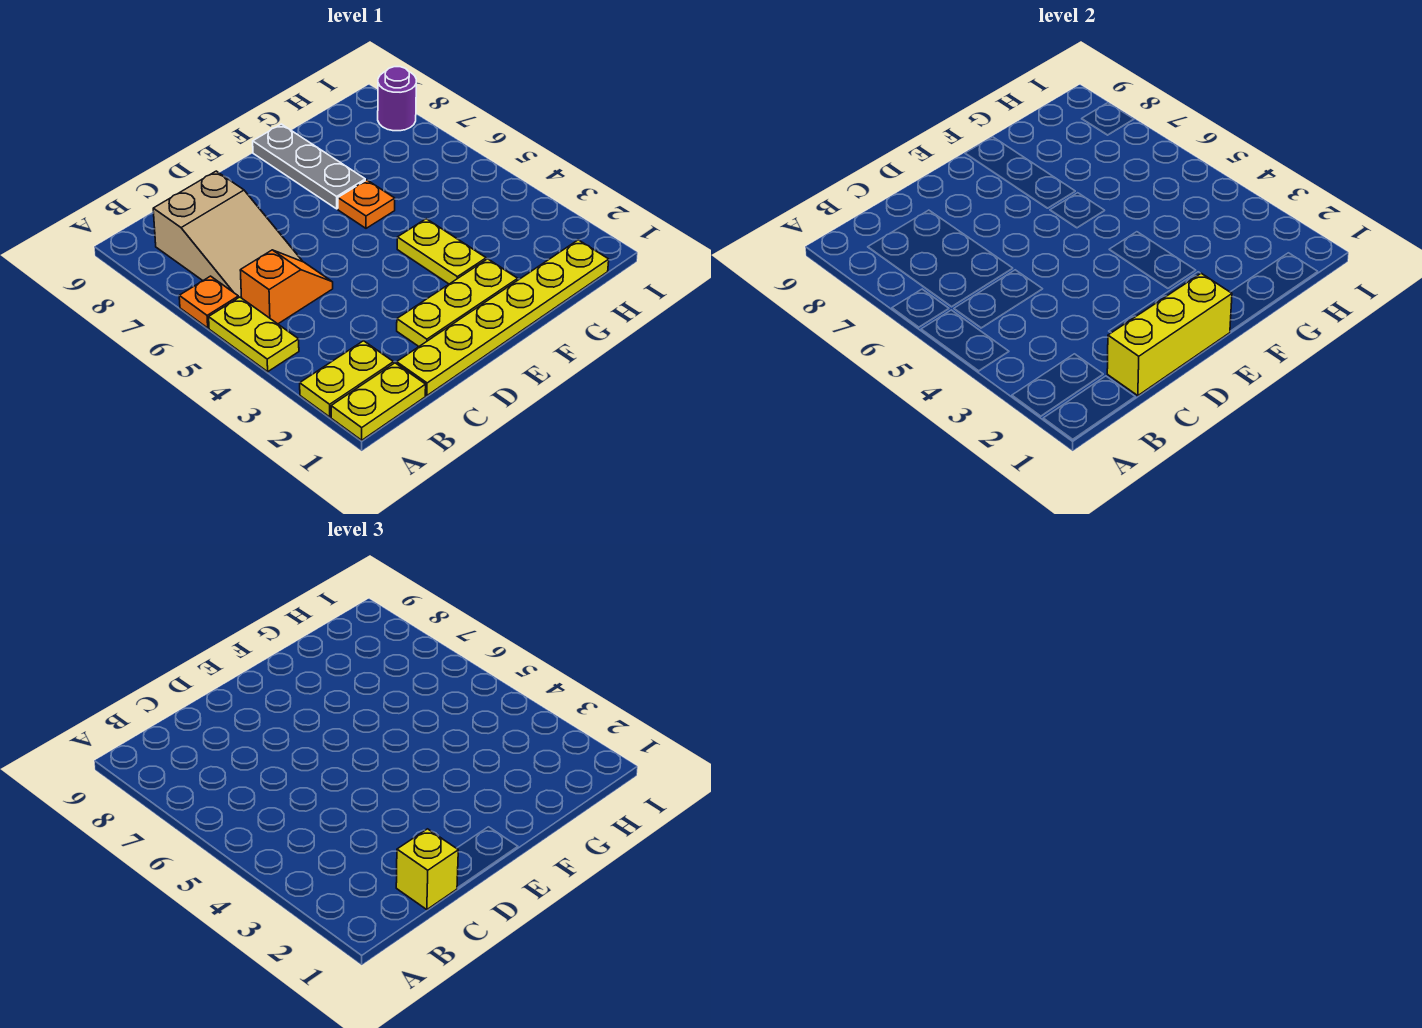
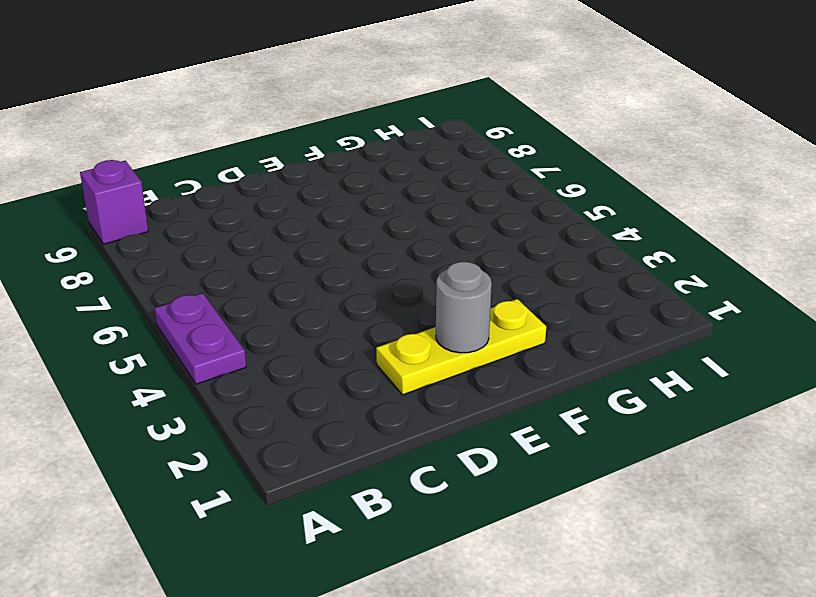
purple plate A4:A5 level 1 -> yellow plate A4:A5 level 1
purple brick A9 level 1 -> none
grey round brick E2 level 2 -> none
none -> yellow plate A1:B1 level 1
none -> yellow plate A2:B2 level 1
none -> orange plate A6 level 1

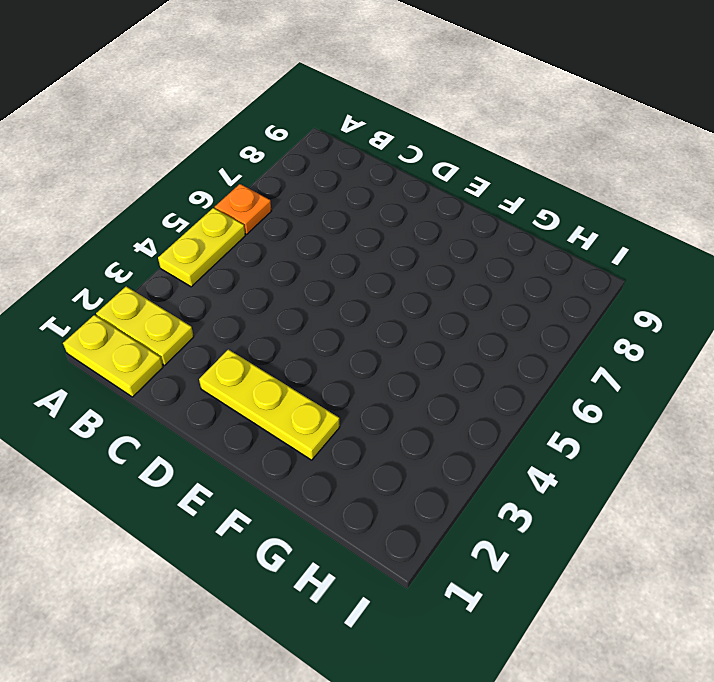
none -> orange slope B5:C5 level 1 top B
none -> tan slope B6:C8 level 1 top 8
none -> yellow plate C1:H1 level 1

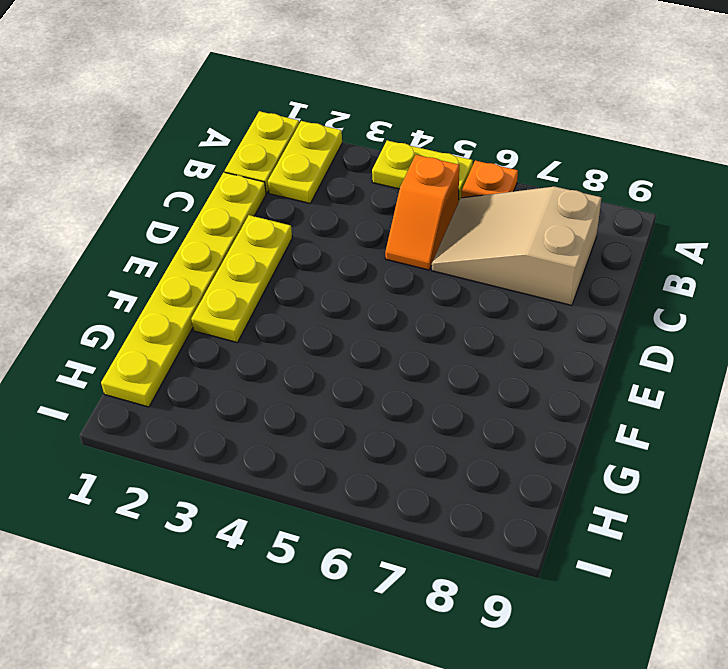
none -> yellow plate F3:F4 level 1
none -> orange plate F6 level 1
none -> grey plate F7:F9 level 1

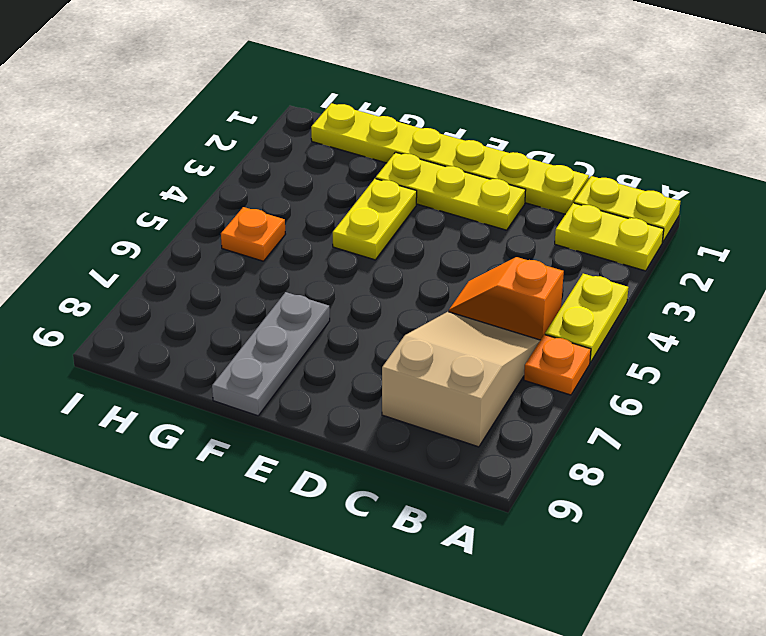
orange plate H5 level 1 -> orange plate F6 level 1
none -> purple round brick I8 level 1
none -> yellow brick C1:E1 level 2
none -> yellow brick C1 level 3

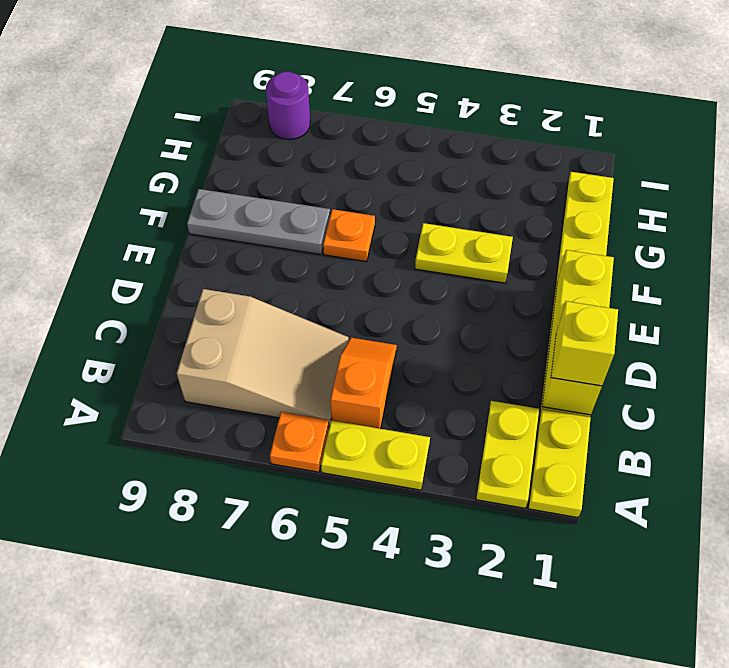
none -> yellow plate D2:F2 level 1

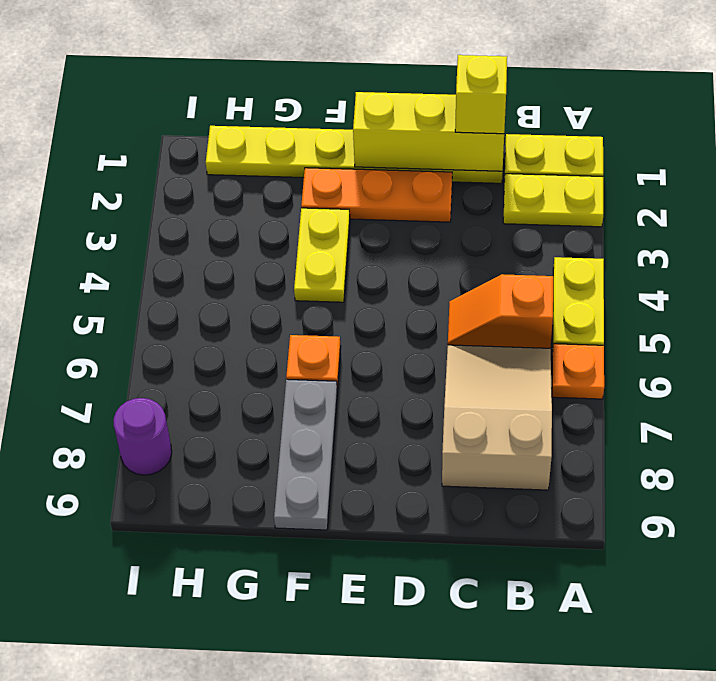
orange plate D2:F2 level 1 -> yellow plate D2:F2 level 1

